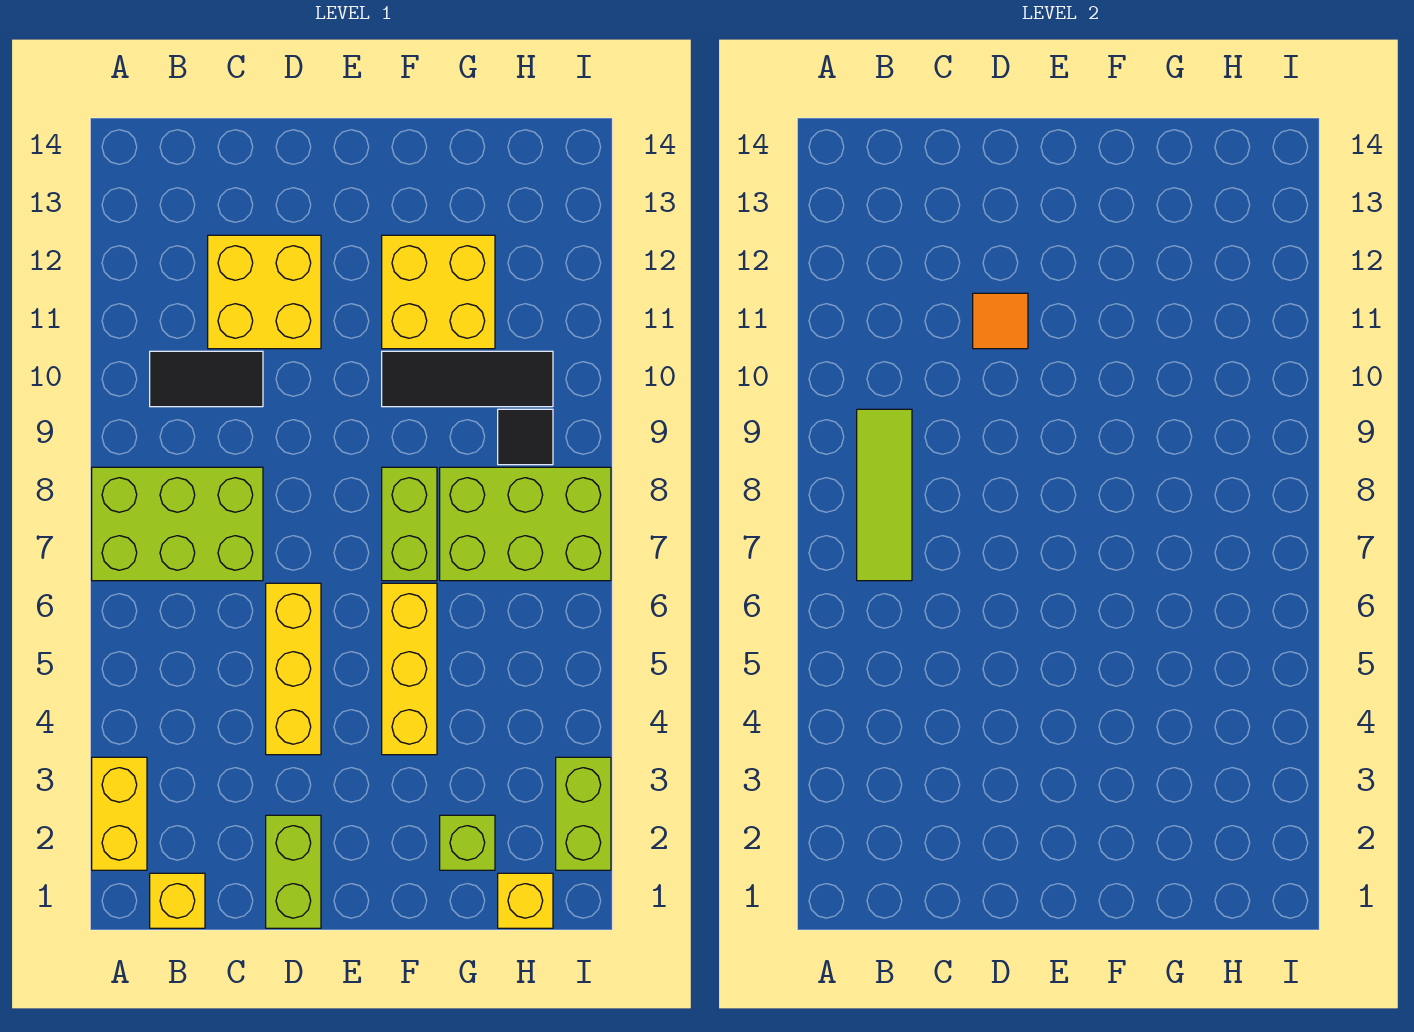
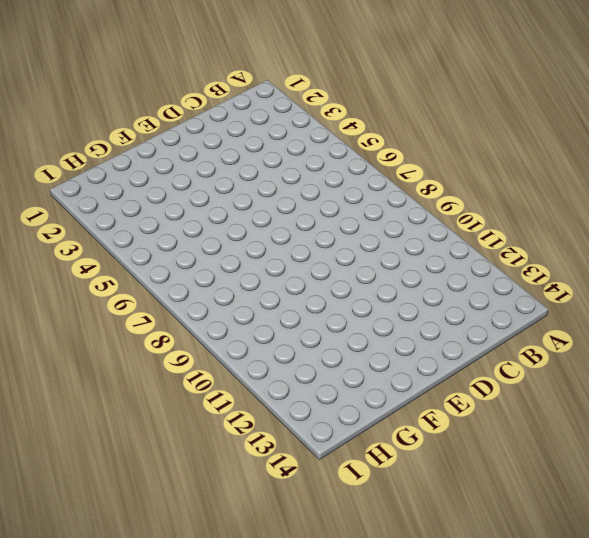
none -> yellow brick A2:A3 level 1
none -> lime brick A7:C8 level 1
none -> yellow brick B1 level 1

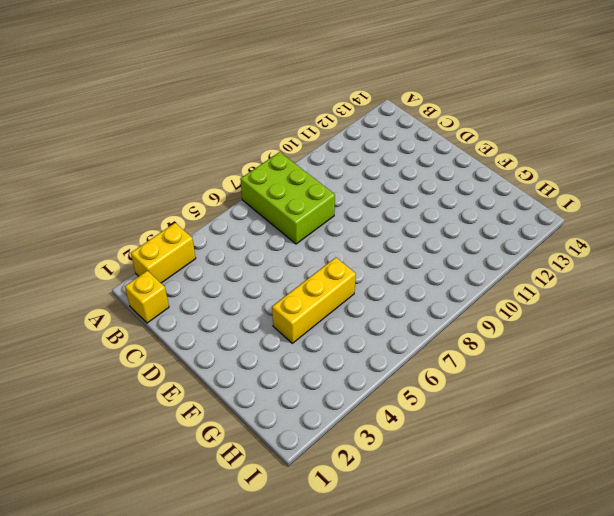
none -> black tile B10:C10 level 1
none -> yellow brick C11:D12 level 1
none -> lime brick D1:D2 level 1

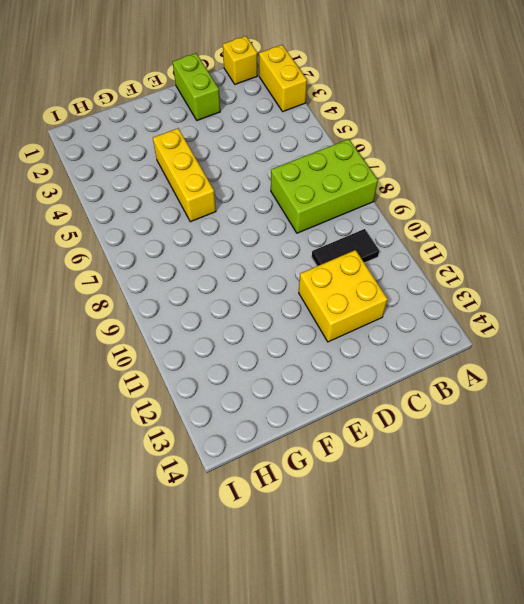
none -> yellow brick D4:D6 level 1
none -> lime brick F7:F8 level 1
none -> black tile F10:H10 level 1

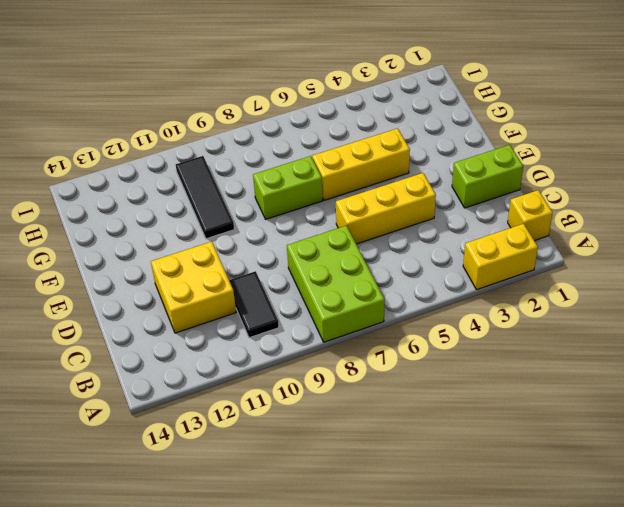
none -> yellow brick F11:G12 level 1
none -> lime brick G2 level 1
none -> lime brick G7:I8 level 1

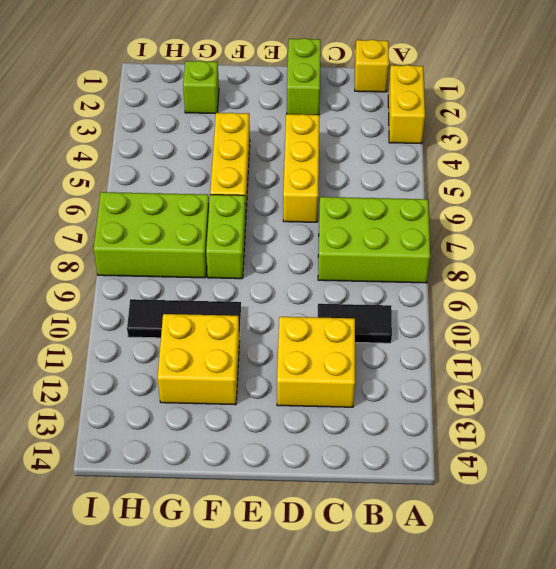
none -> yellow brick H1 level 1
none -> black tile H9 level 1
none -> lime brick I2:I3 level 1

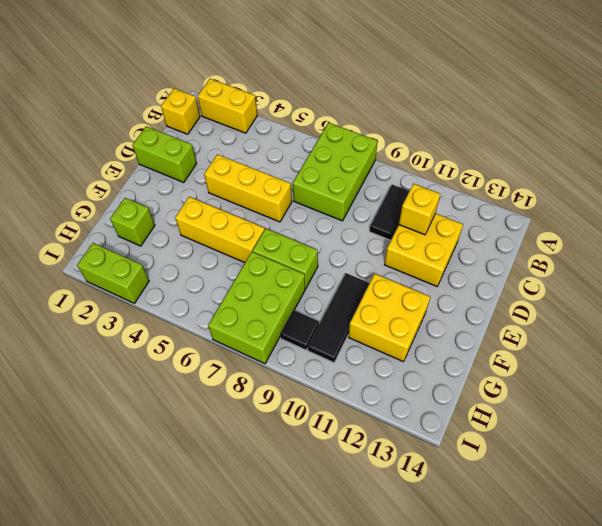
yellow brick C11 level 2 -> yellow brick H1 level 1
none -> lime tile B7:B9 level 2
none -> orange tile D11 level 2

